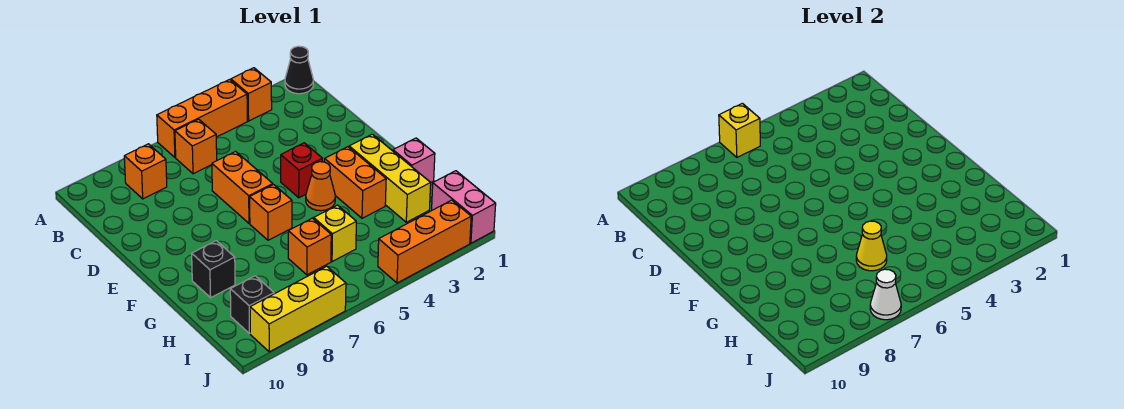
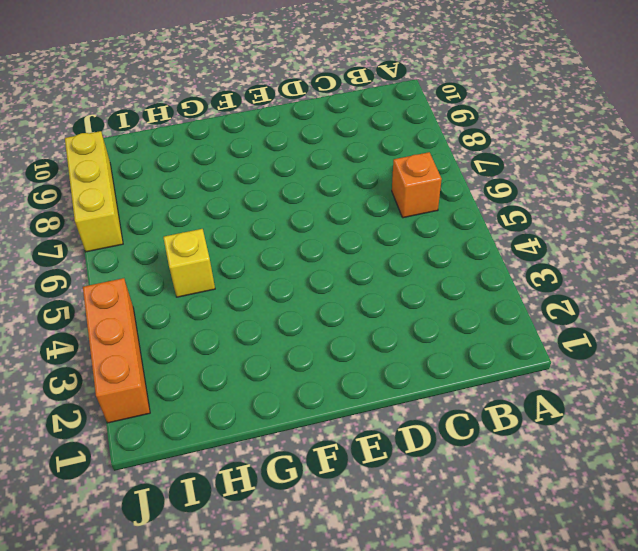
none -> black cone A1 level 1
none -> orange brick A3 level 1
none -> orange brick A4:A6 level 1

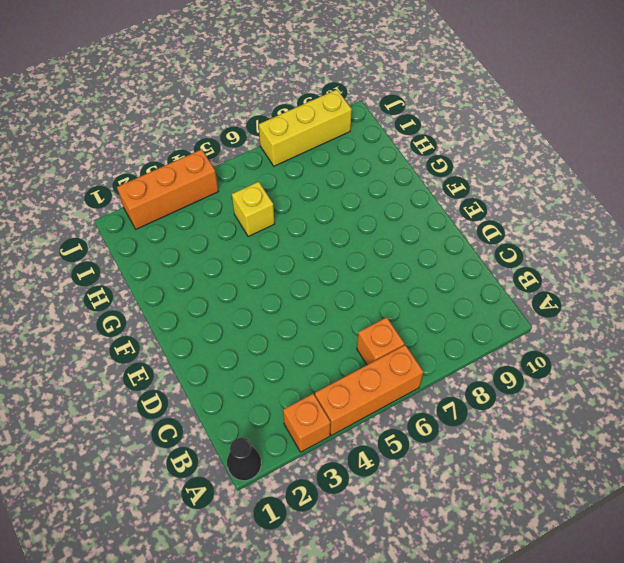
none -> orange brick B8 level 1
none -> orange brick D6:E6 level 1
none -> red brick E4 level 1

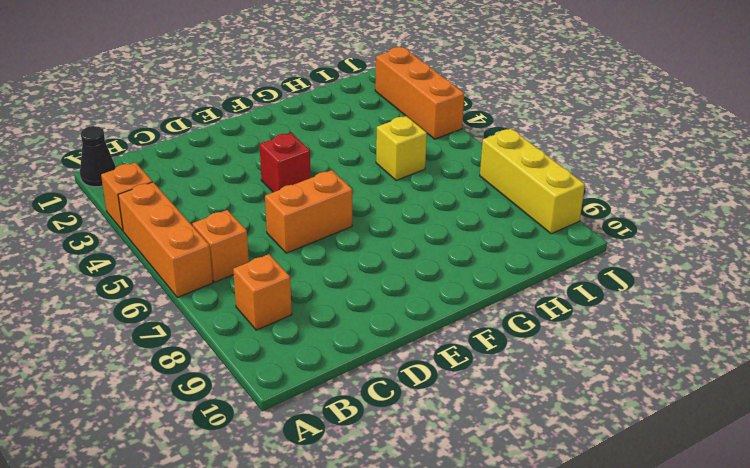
none -> yellow brick F2:H2 level 1
none -> orange brick F3:G3 level 1
none -> orange cone F4 level 1

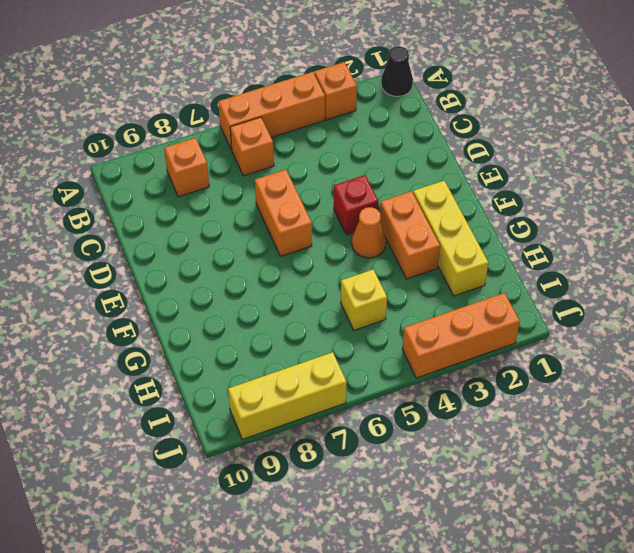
none -> orange brick F6 level 1
none -> pink brick G1 level 1
none -> black brick G9 level 1

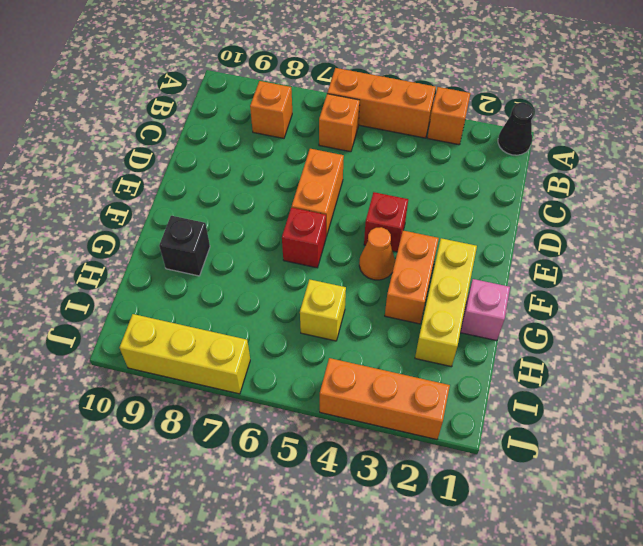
red brick F6 level 1 -> orange brick F6 level 1
none -> orange brick H6 level 1
none -> pink brick I1:J1 level 1
none -> black brick I9 level 1

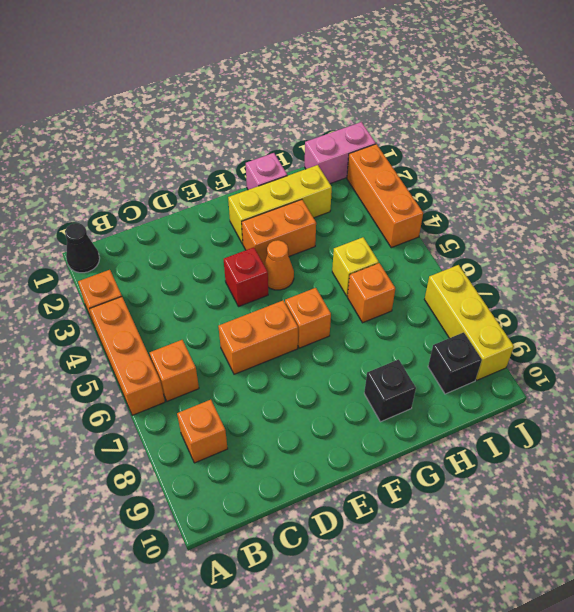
none -> yellow brick A6 level 2
none -> yellow cone H6 level 2
none -> white cone J7 level 2

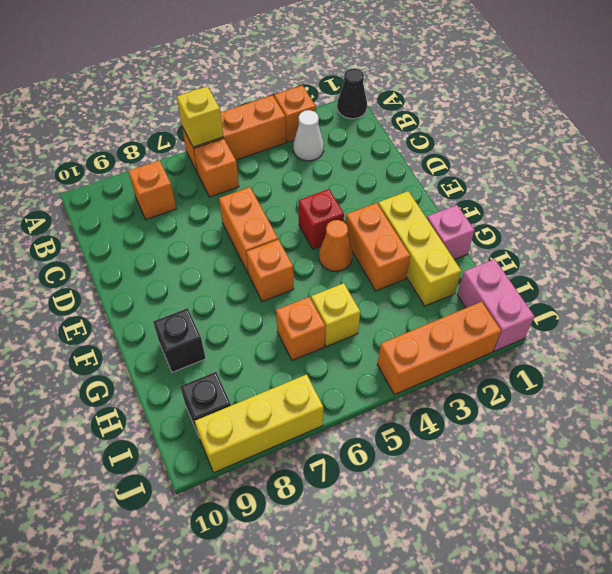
white cone B3 level 1 -> white cone J7 level 2
none -> yellow cone H6 level 2

